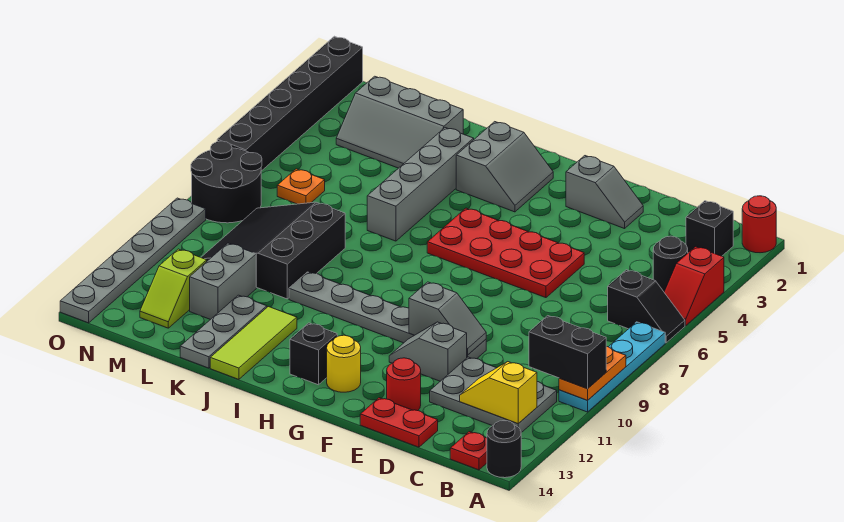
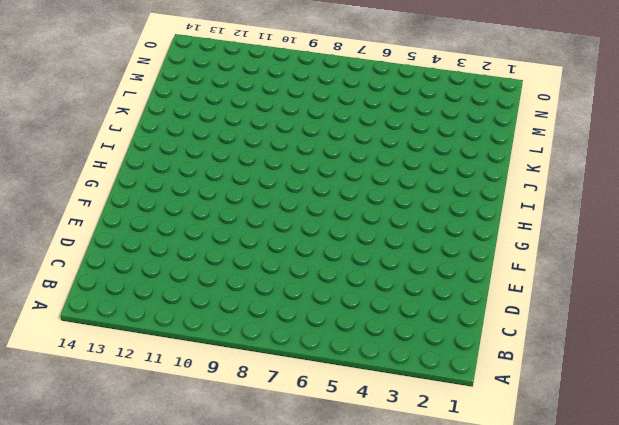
none -> red round brick A1 level 1
none -> red slope A4:A5 level 1 top 4
none -> black slope A6:B6 level 1 top B
none -> cyan plate A7:A10 level 1

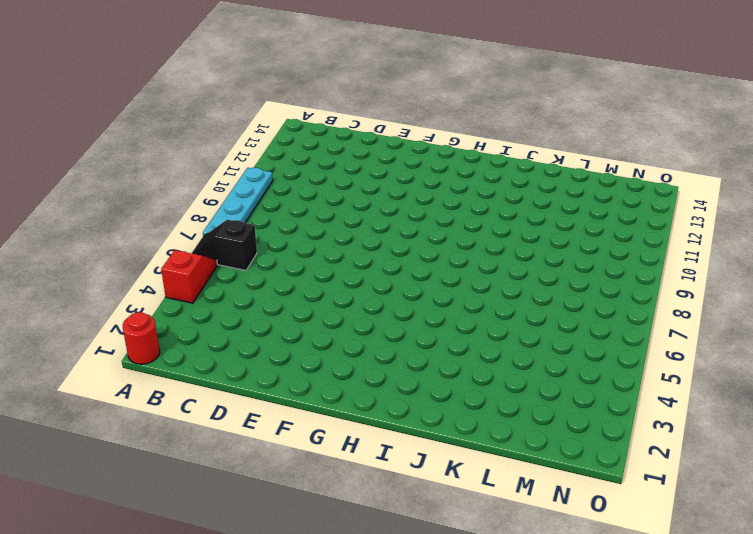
none -> black round brick A14 level 1
none -> black brick B2 level 1
none -> black round brick B4 level 1
none -> grey plate B11:D12 level 1

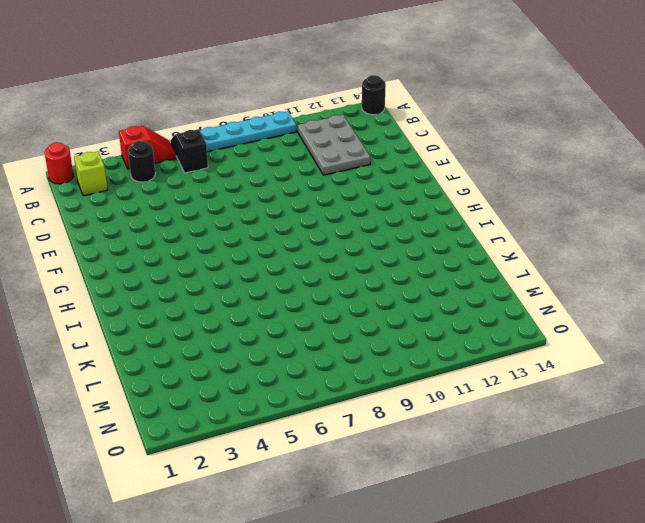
lime brick B2 level 1 -> black brick B2 level 1
none -> red plate B14 level 1
none -> red plate D14:E14 level 1
none -> grey slope E2:F2 level 1 top F
none -> red plate E5:H6 level 1

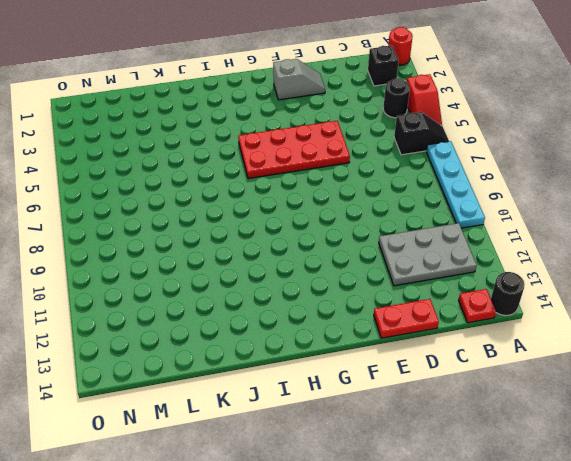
none -> grey plate E10:J10 level 1
none -> grey slope E11:F11 level 1 top E
none -> red round brick E13 level 1
none -> yellow round brick G13 level 1

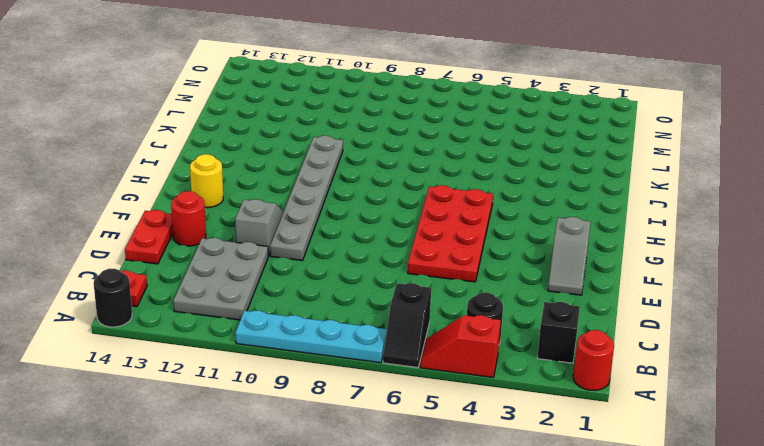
none -> grey slope H2:I3 level 1 top I
none -> black brick H13 level 1
none -> grey brick J3:J6 level 1
none -> lime tile J12:J14 level 1

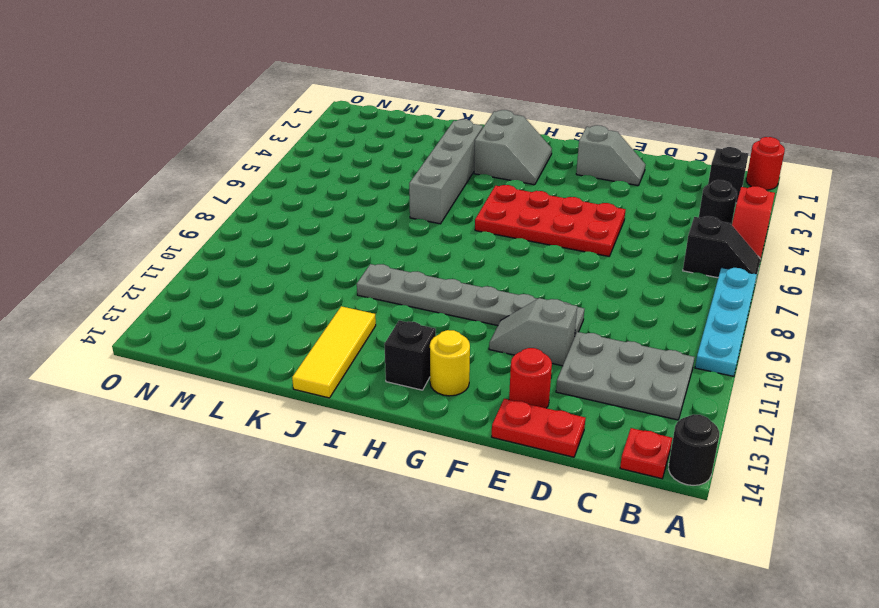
yellow tile J12:J14 level 1 -> lime tile J12:J14 level 1
none -> grey slope K2:M3 level 1 top 2
none -> black slope K8:M10 level 1 top K
none -> grey plate K12:K14 level 1
none -> grey brick L11:L12 level 1

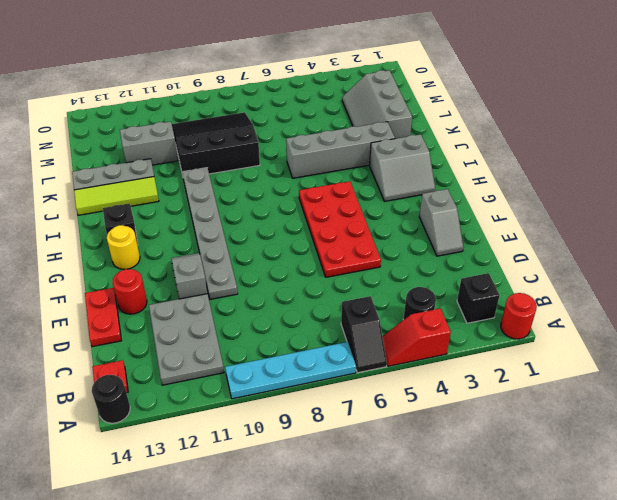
none -> orange plate M6 level 1
none -> lime slope M12:M13 level 1 top 12
none -> black round brick N7:O8 level 1
none -> black brick O1:O6 level 1

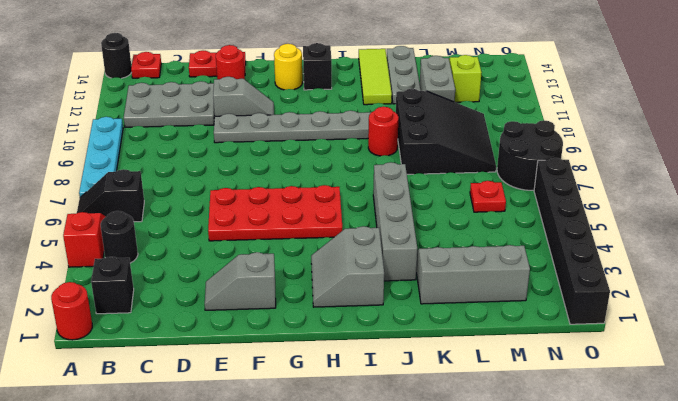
red round brick J9 level 1 -> none
red plate M6 level 1 -> orange plate M6 level 1
none -> grey plate O9:O14 level 1
none -> orange plate A9:A10 level 2
none -> yellow slope B12:C12 level 2 top B
none -> grey slope E10:F10 level 2 top F

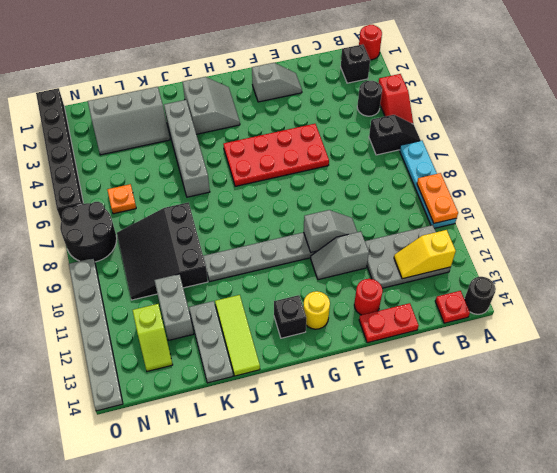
none -> black brick A10:B10 level 3

